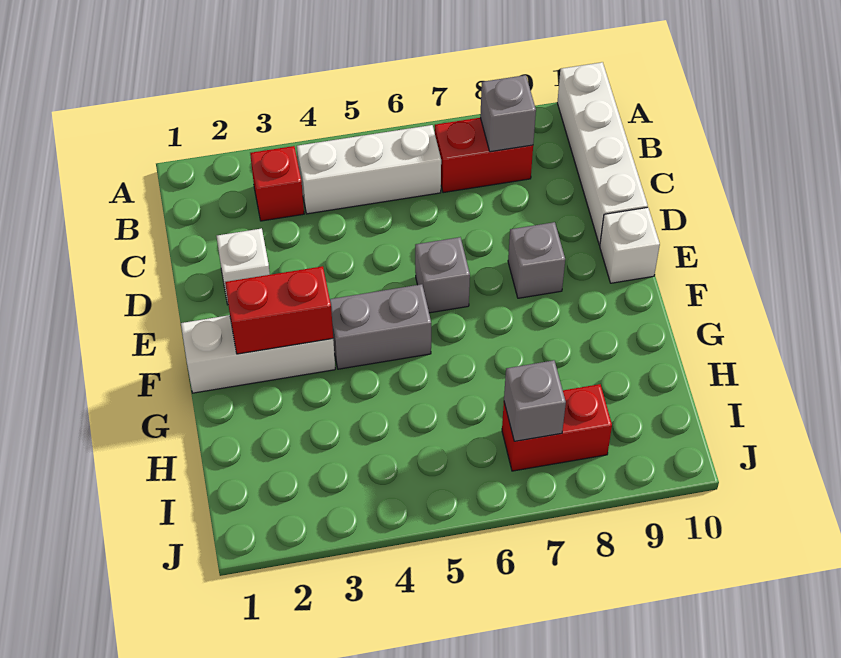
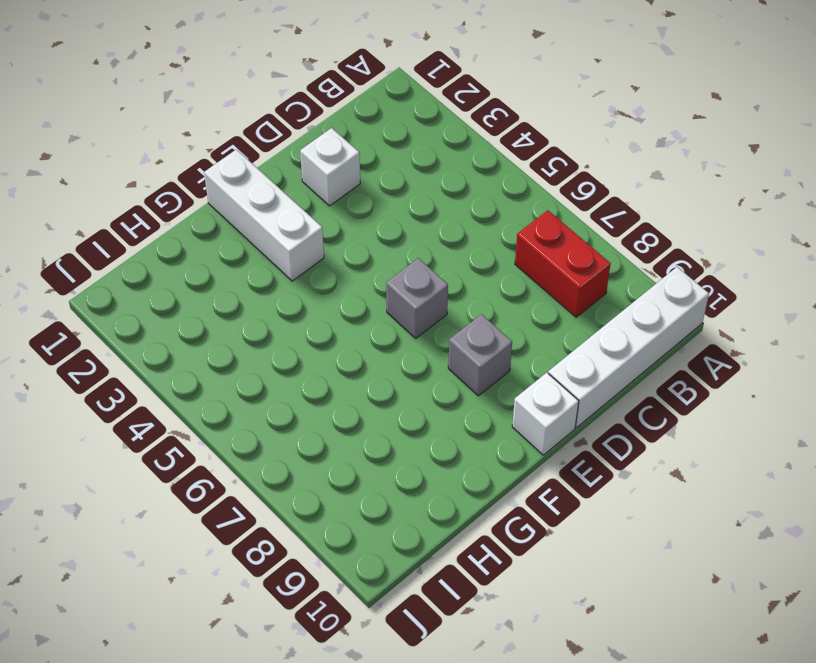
none -> red brick B3 level 1
none -> white brick B4:B6 level 1
none -> grey brick F4:F5 level 1

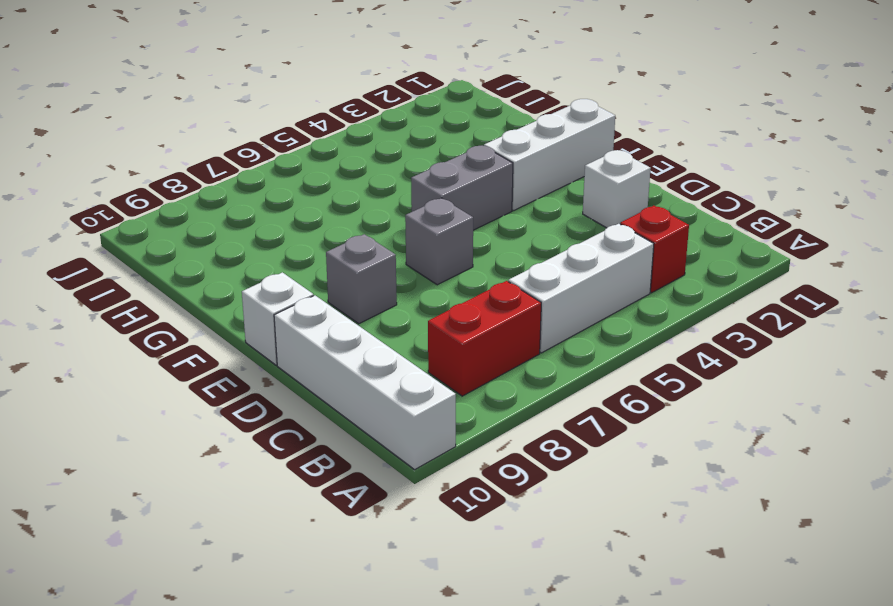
none -> red brick I7:I8 level 1
none -> grey brick B8 level 2
none -> red brick F2:F3 level 2

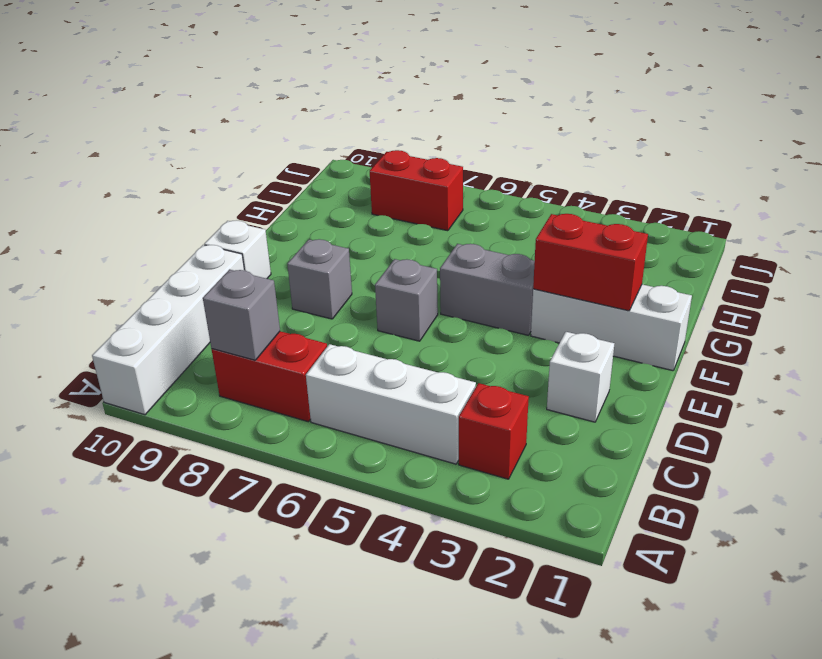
none -> grey brick I7 level 2

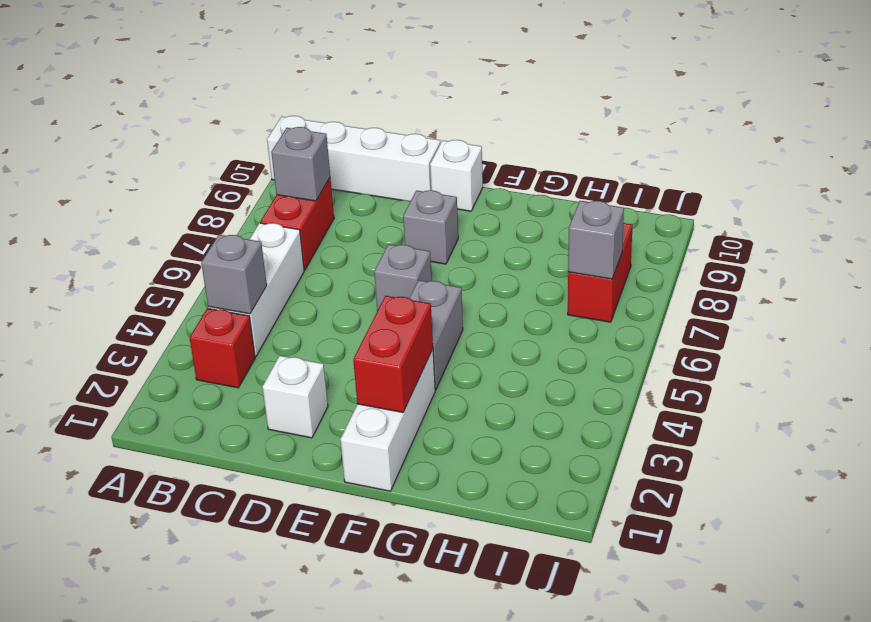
grey brick B4 level 2 -> none

